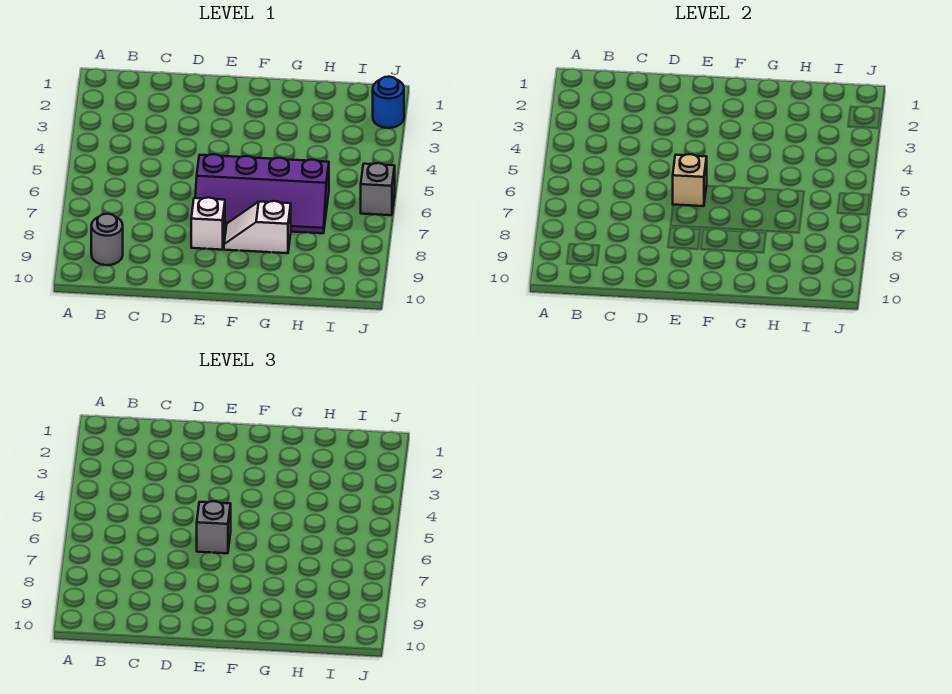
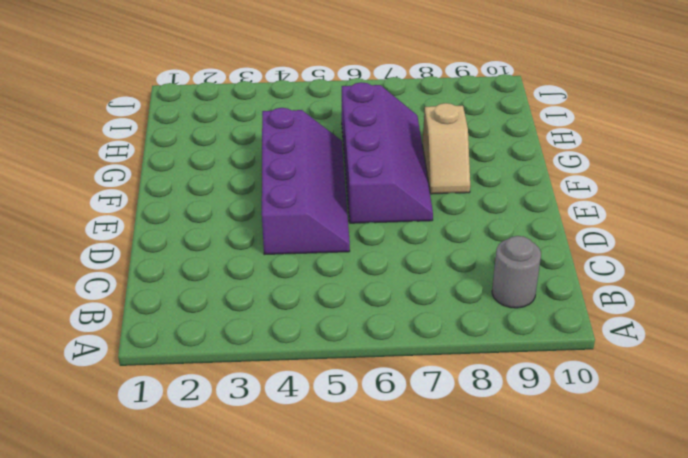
purple slope D4:G5 level 1 top 4 -> none
tan slope F8:G8 level 1 top G -> white slope F8:G8 level 1 top G
none -> white brick E8 level 1
none -> blue round brick J2 level 1

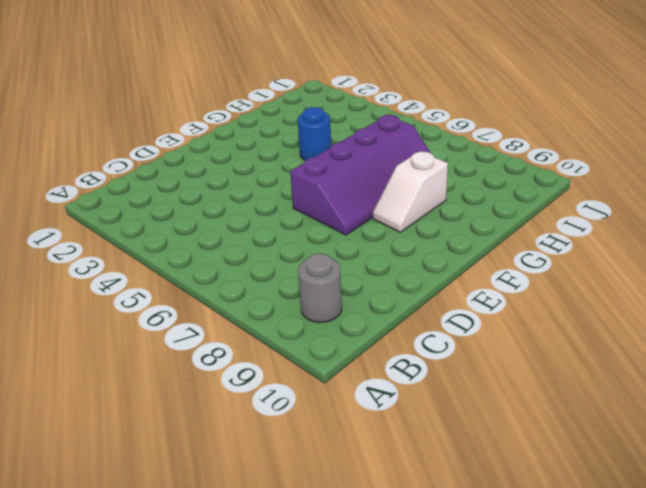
blue round brick G4 level 1 -> blue round brick J2 level 1
none -> white brick E8 level 1
none -> grey brick J6 level 1

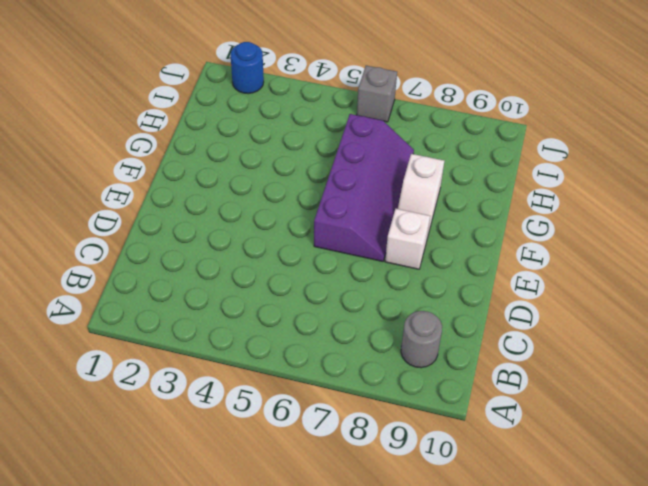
none -> tan brick E6 level 2
none -> grey brick E6 level 3

